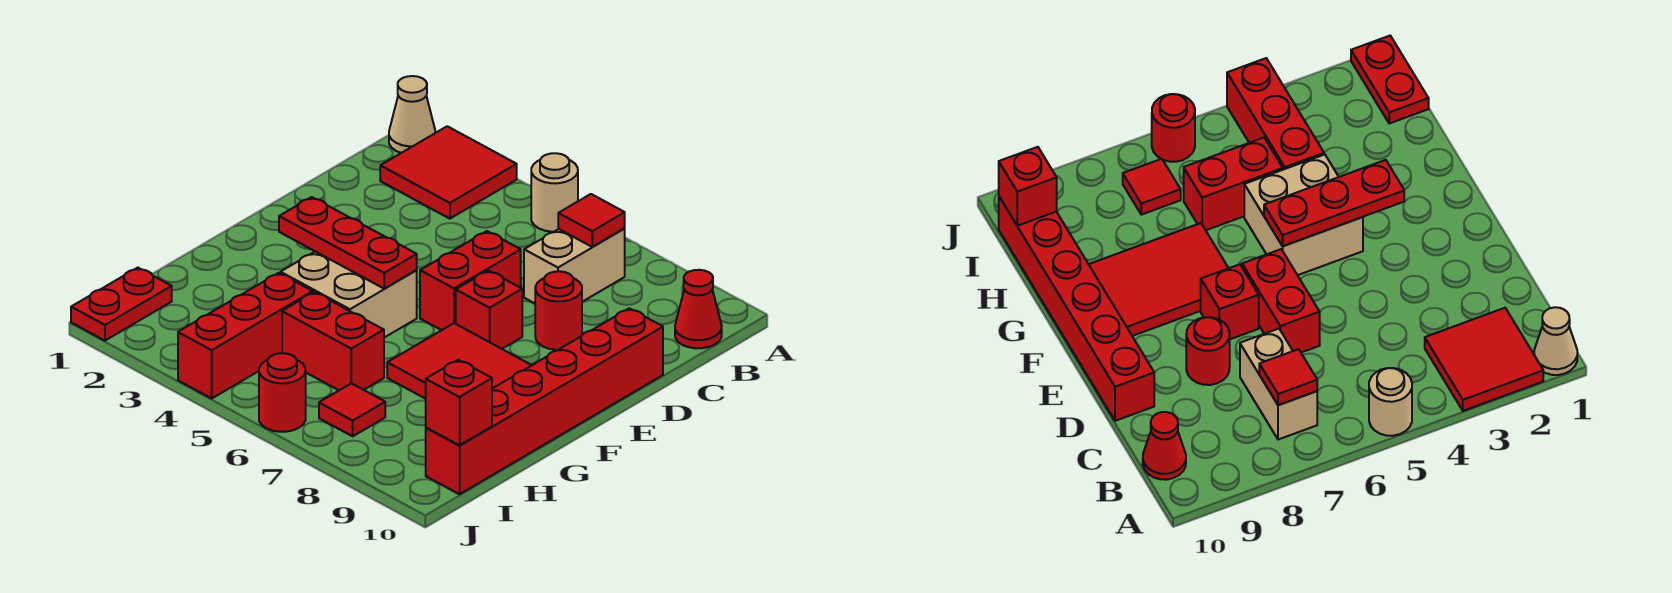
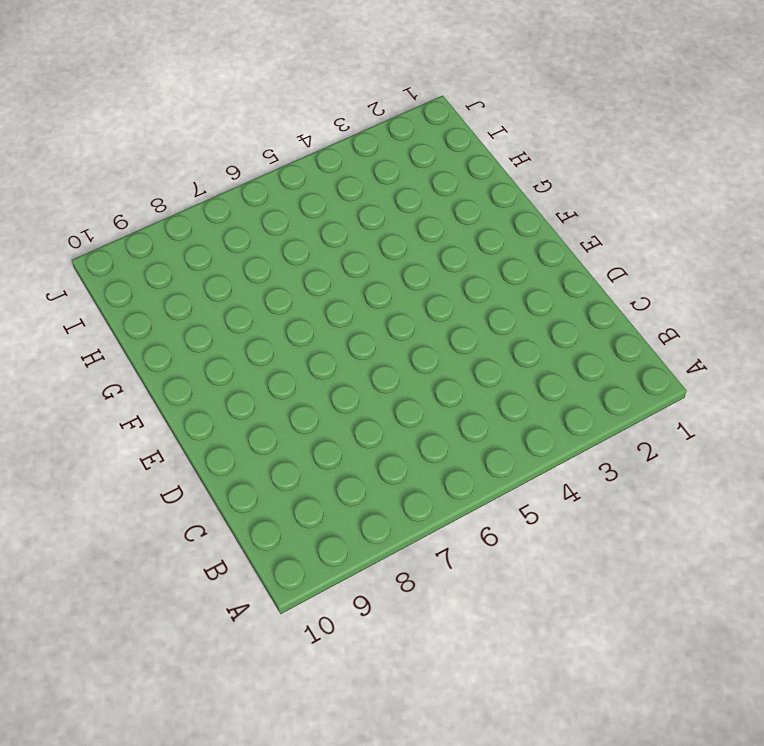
none -> tan cone A1 level 1
none -> red tile A2:B3 level 1
none -> tan round brick A5 level 1

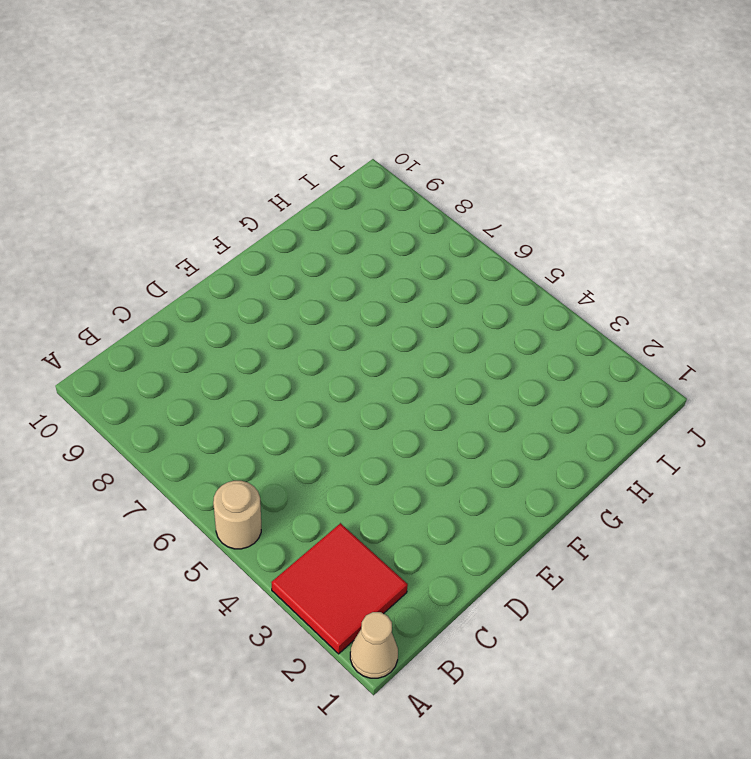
none -> tan brick B7:C7 level 1
none -> red cone B10 level 1
none -> red brick D6:E6 level 1

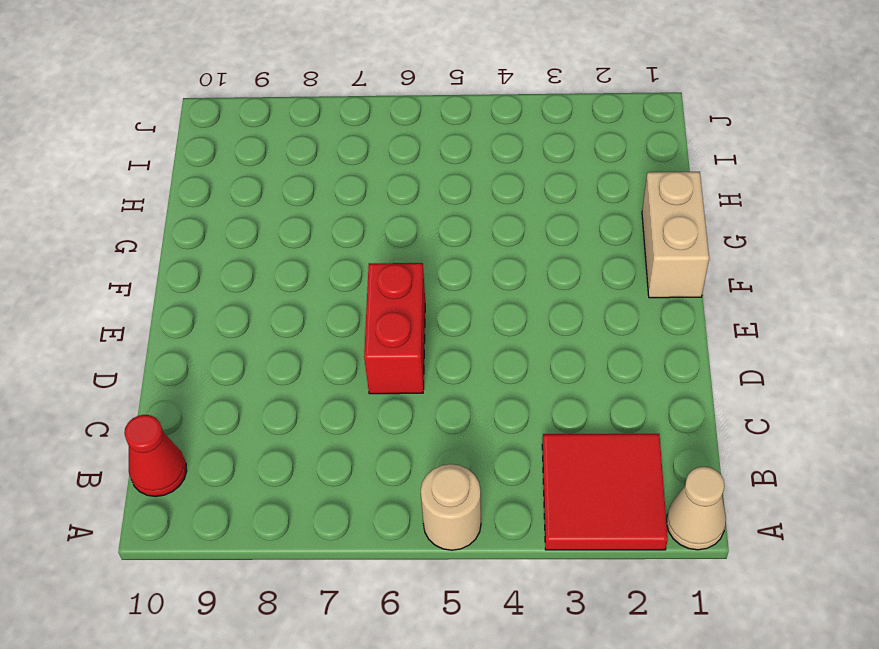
tan brick F1:G1 level 1 -> tan brick B7:C7 level 1
none -> red round brick D8 level 1
none -> red brick D10:I10 level 1
none -> red brick E7 level 1

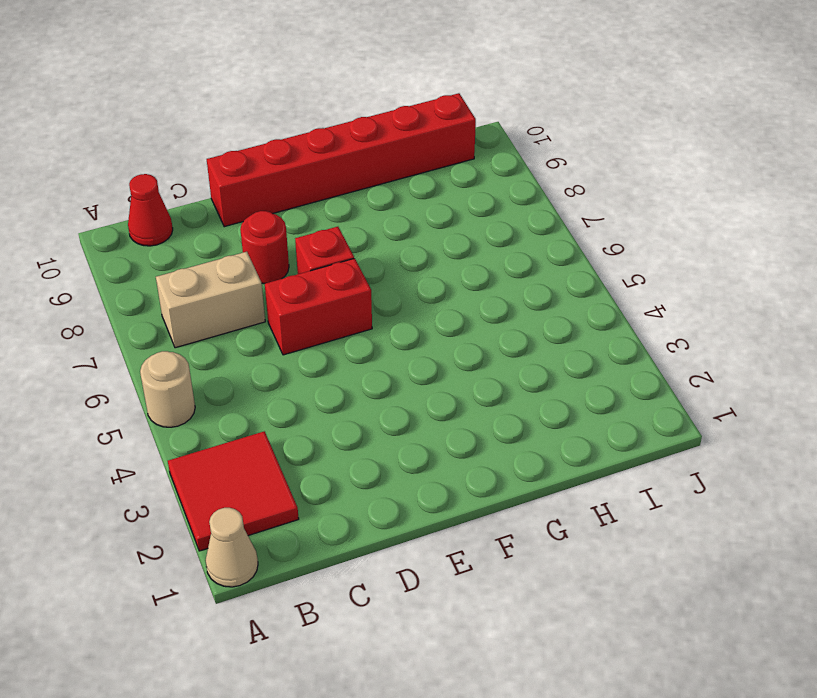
none -> tan brick F4:G5 level 1
none -> red tile F7:G9 level 1
none -> red brick H4:J4 level 1

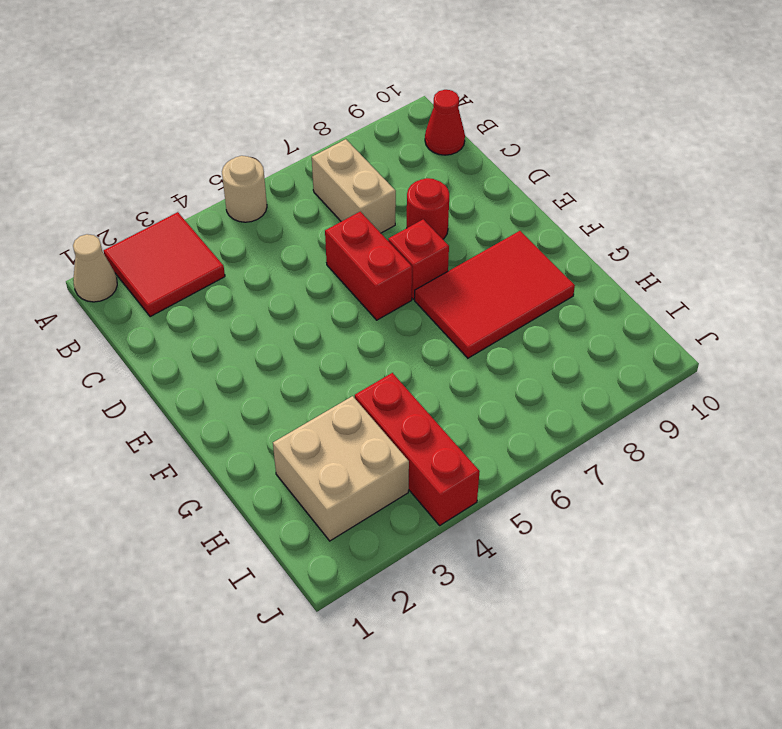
tan brick H2:I3 level 1 -> tan brick F4:G5 level 1
none -> red brick D10:I10 level 1
none -> red brick H5:H6 level 1
none -> red plate I1:J1 level 1

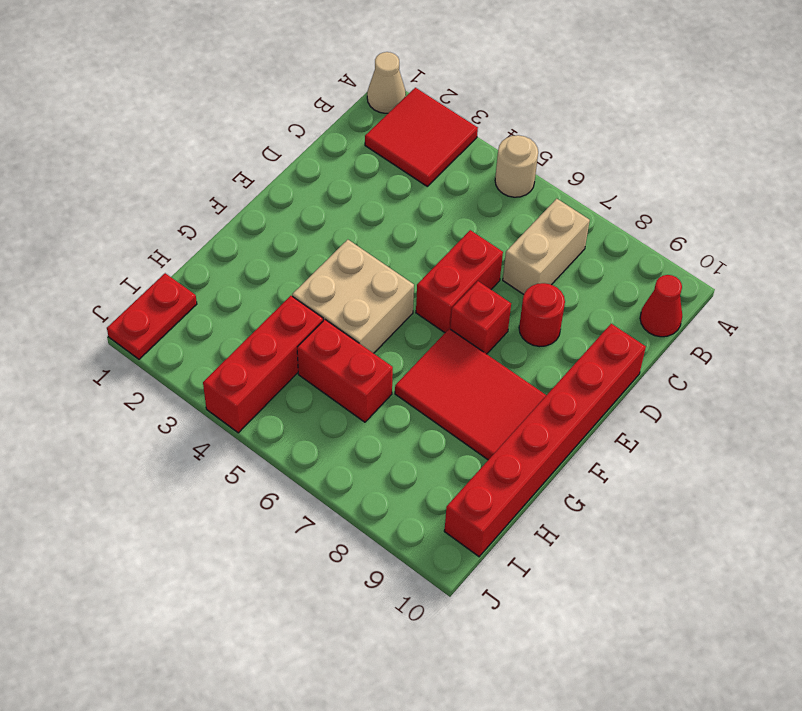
none -> red tile I7 level 1
none -> red round brick J6 level 1
none -> red tile B7 level 2

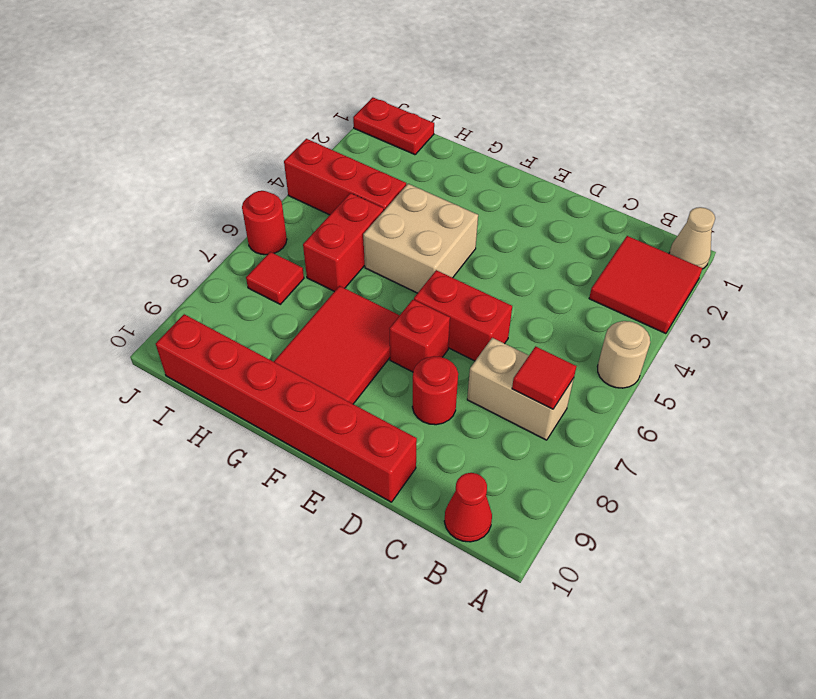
none -> red plate F3:F5 level 2
none -> red brick I10 level 2

